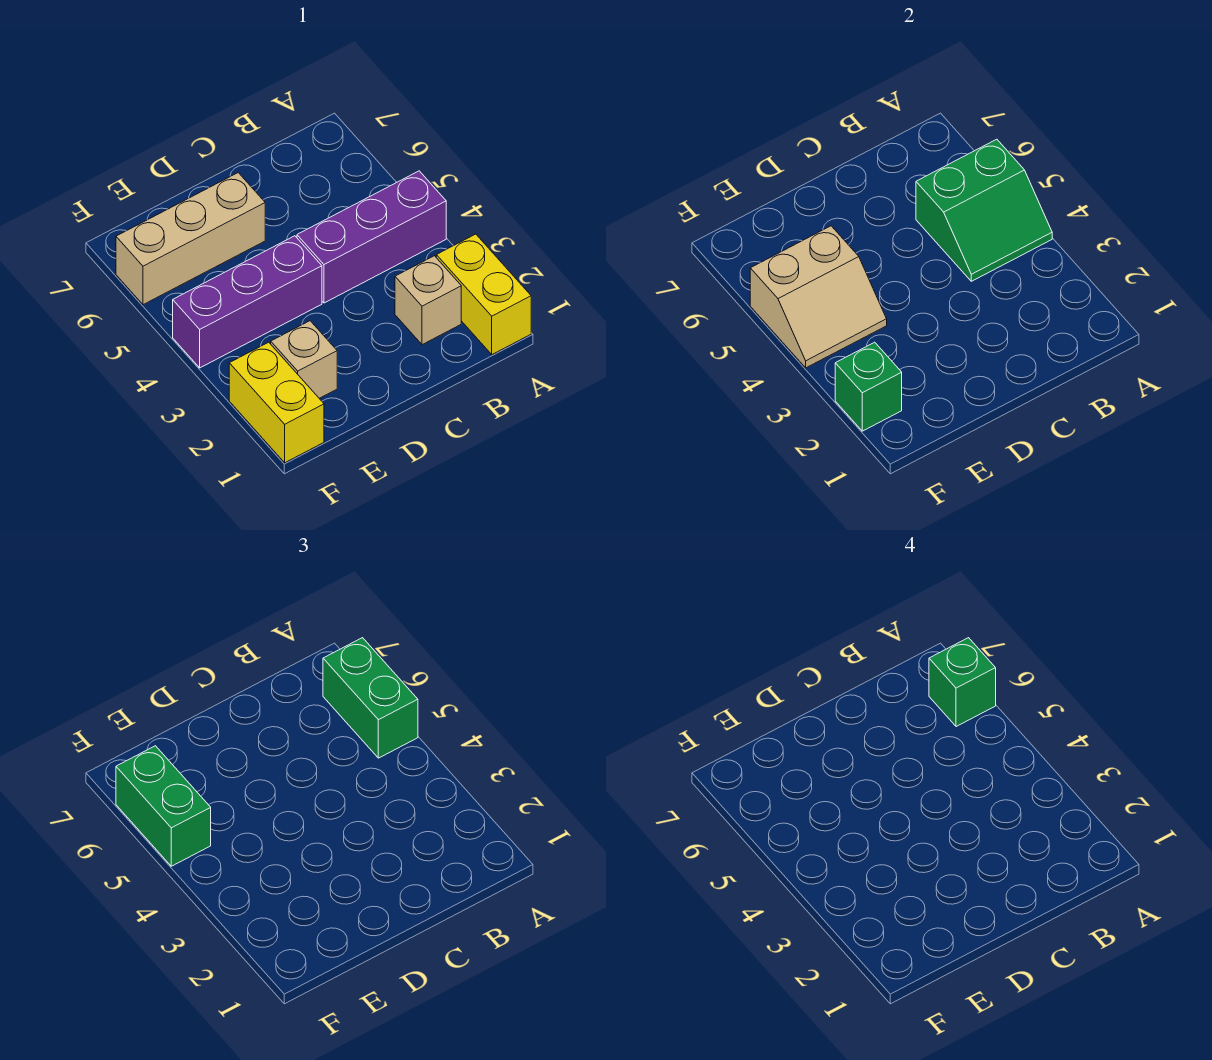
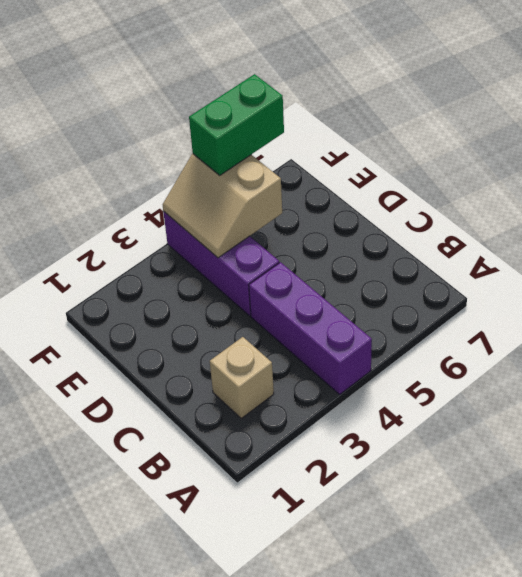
none -> yellow brick A1:A2 level 1
none -> tan brick D6:F6 level 1
none -> tan brick E2 level 1

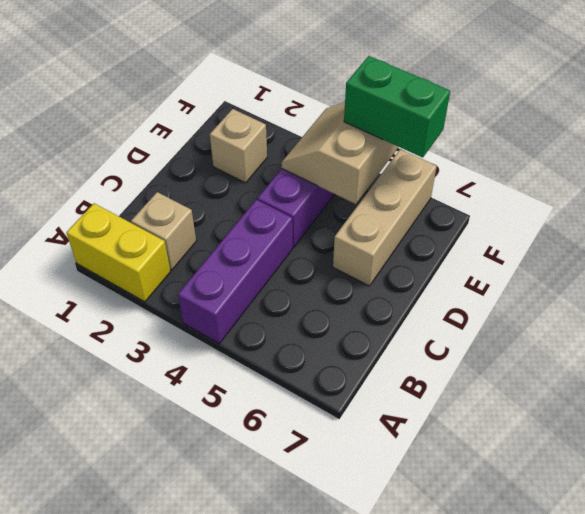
none -> yellow brick F1:F2 level 1
none -> green slope A4:B5 level 2 top 5
none -> green brick F2 level 2

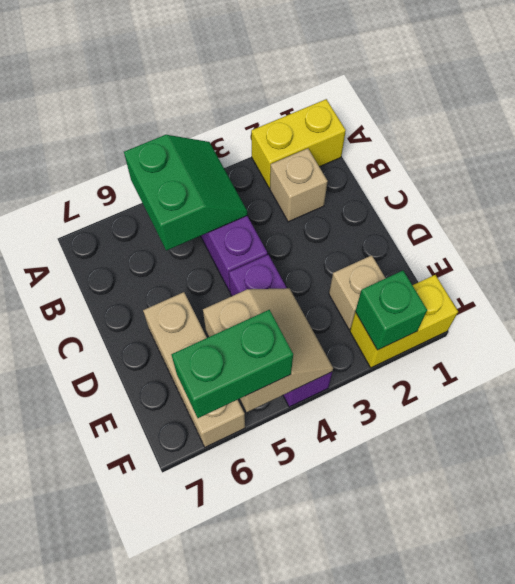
none -> green brick A5:A6 level 3
none -> green brick A6 level 4

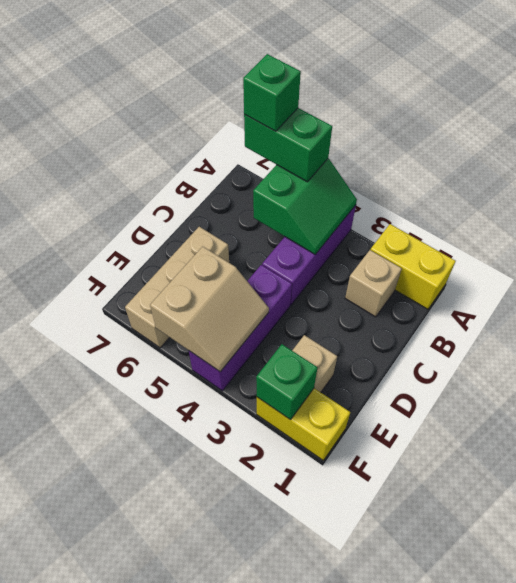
none -> green brick F5:F6 level 3

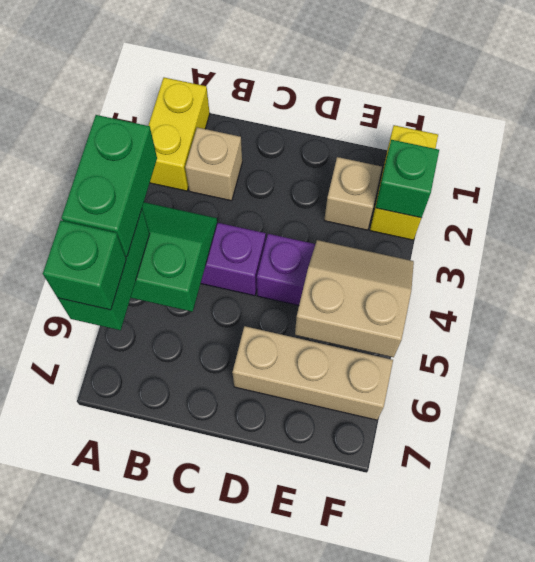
green brick A4:A5 level 4 -> green brick F5:F6 level 3

